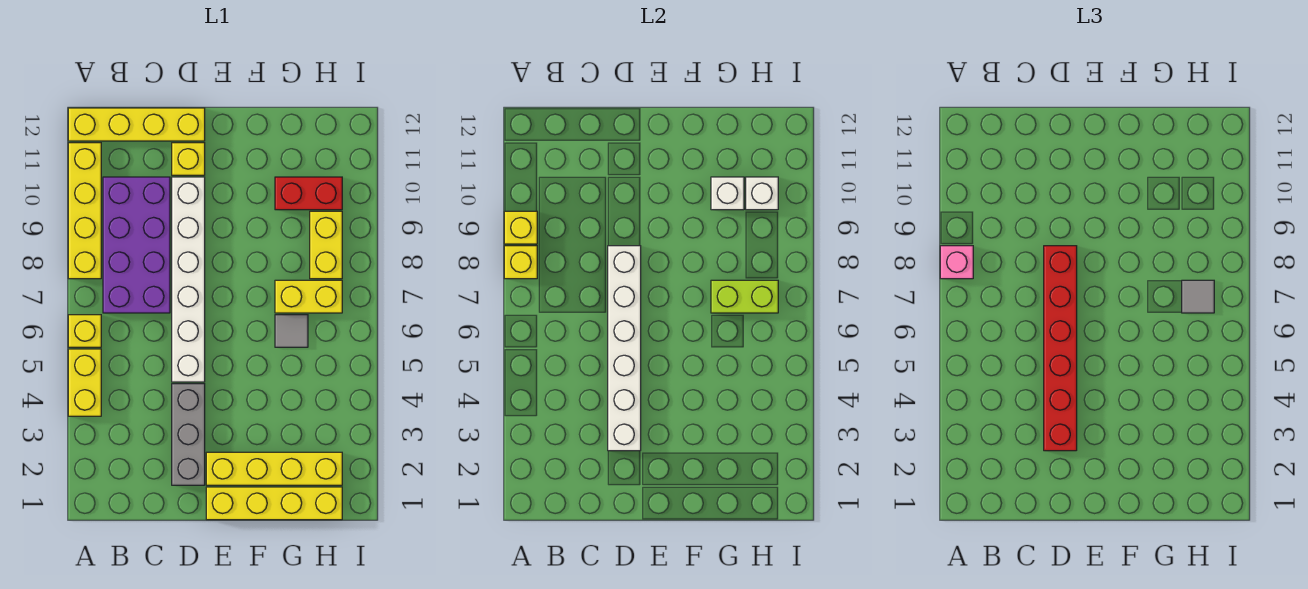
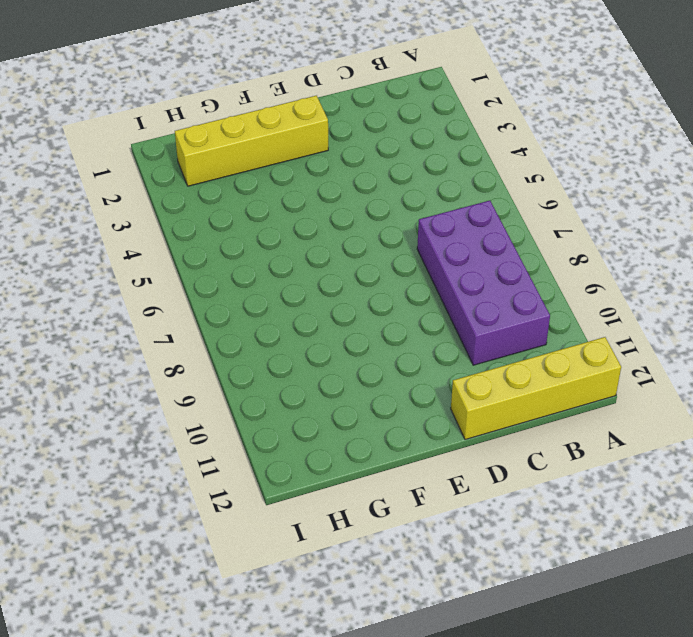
none -> yellow brick A4:A5 level 1
none -> yellow brick A6 level 1
none -> yellow brick A8:A11 level 1

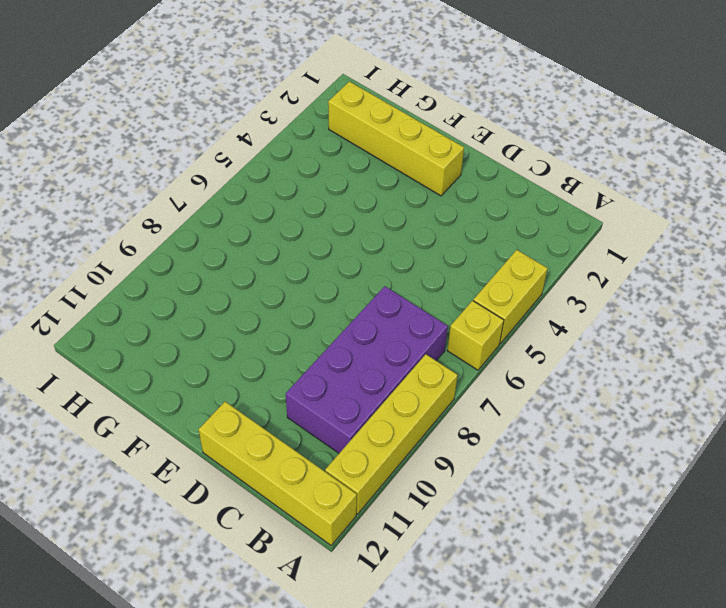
none -> grey brick D2:D4 level 1
none -> white brick D5:D10 level 1
none -> yellow brick D11 level 1

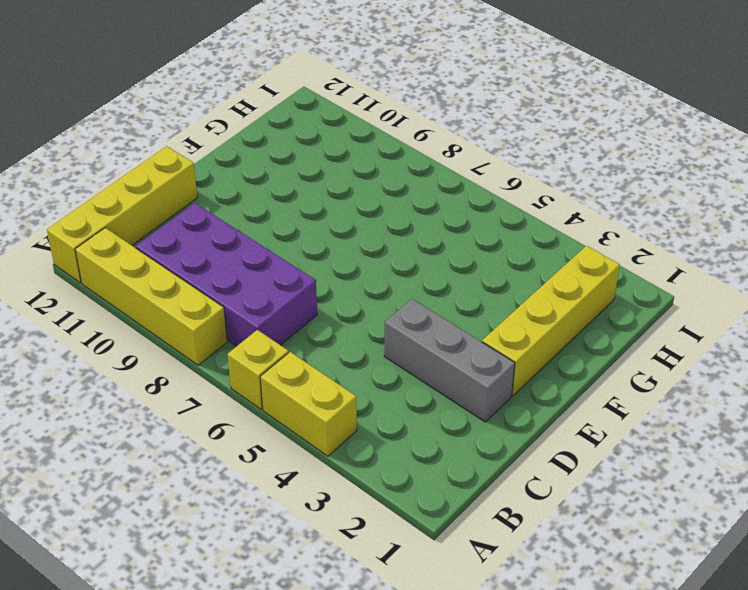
none -> white brick D5:D10 level 1
none -> yellow brick D11 level 1
none -> yellow brick E1:H1 level 1

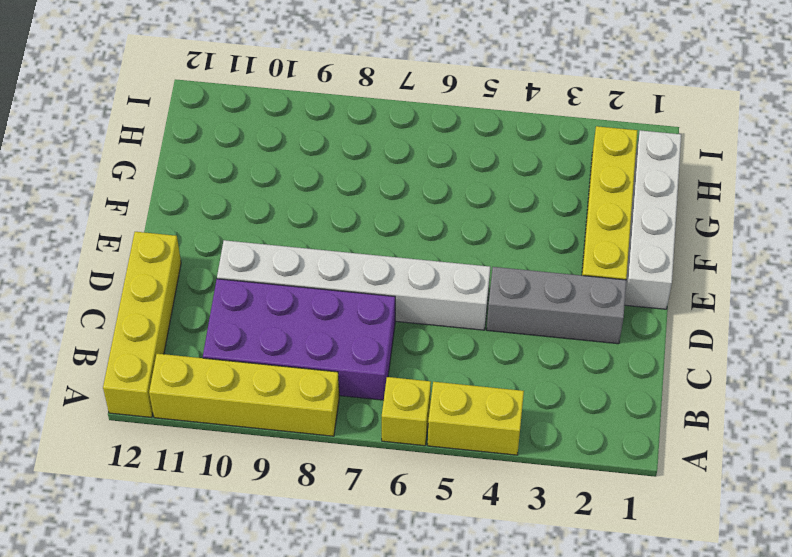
white brick E1:H1 level 1 -> yellow brick E1:H1 level 1
none -> yellow brick D11 level 1
none -> grey tile G6 level 1
none -> yellow brick G7:H7 level 1

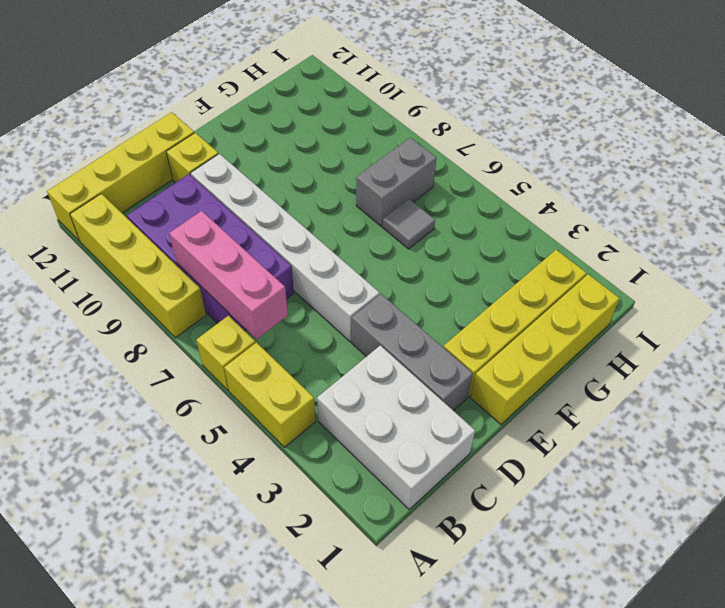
white brick B1:C3 level 1 -> none
pink brick B6:B8 level 2 -> none
grey brick G7:H7 level 1 -> yellow brick G7:H7 level 1
none -> red brick G10:H10 level 1
none -> yellow brick H8:H9 level 1
none -> yellow brick A8 level 2

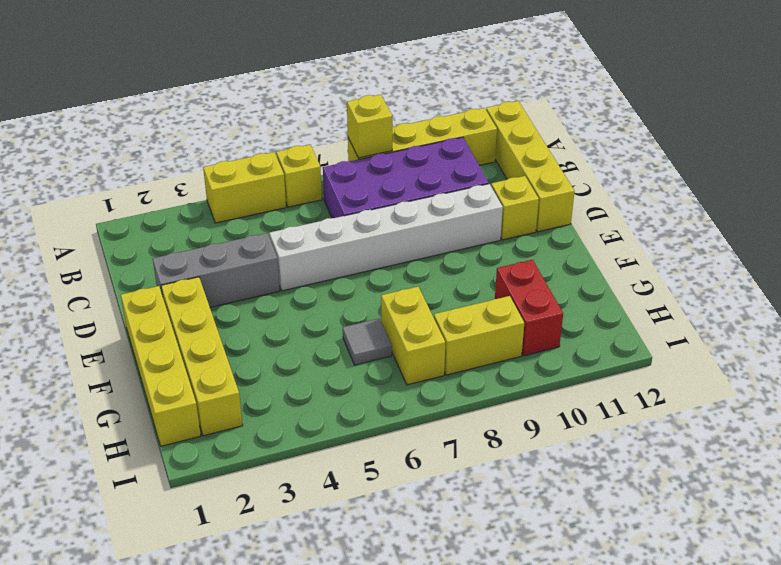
none -> yellow brick A9 level 2
none -> white brick D3:D8 level 2
none -> lime brick G7:H7 level 2

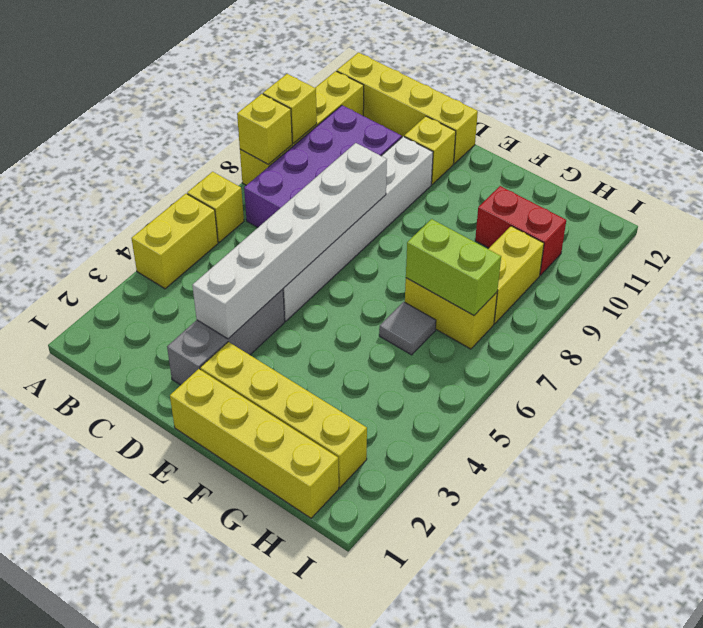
none -> white brick G10 level 2
none -> white brick H10 level 2
none -> pink brick A8 level 3

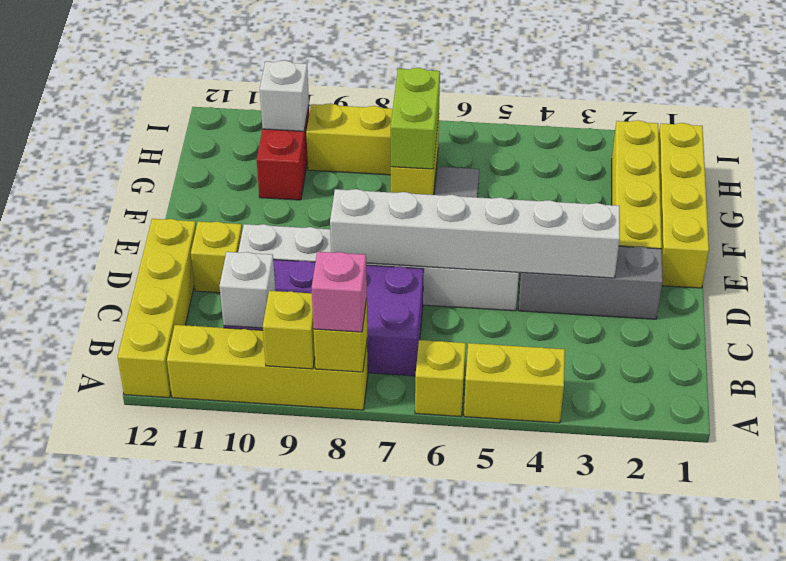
white brick B10 level 2 -> white brick G10 level 2
none -> red brick D3:D8 level 3
none -> grey tile H7 level 3

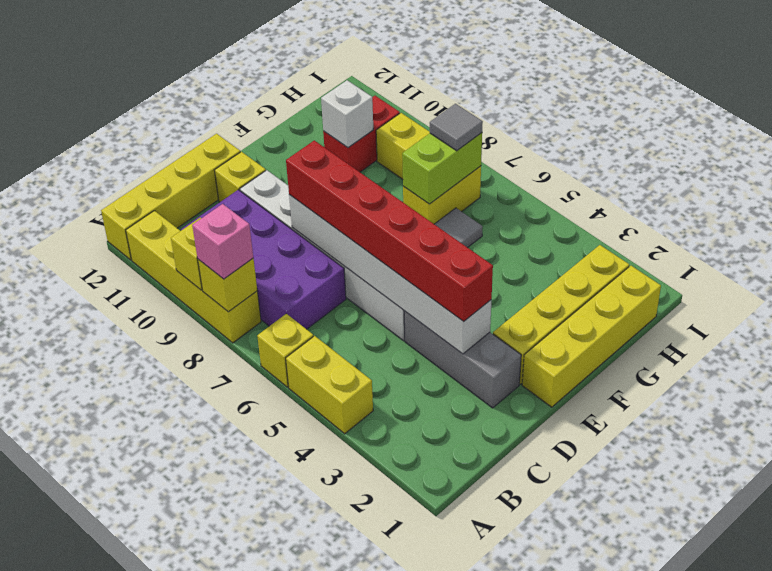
none -> white brick H10 level 2

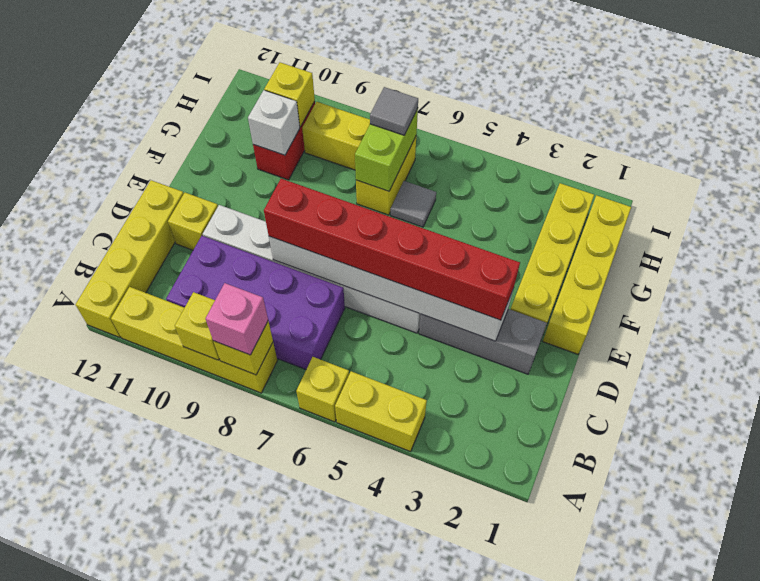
yellow brick H10 level 2 -> white brick H10 level 2

